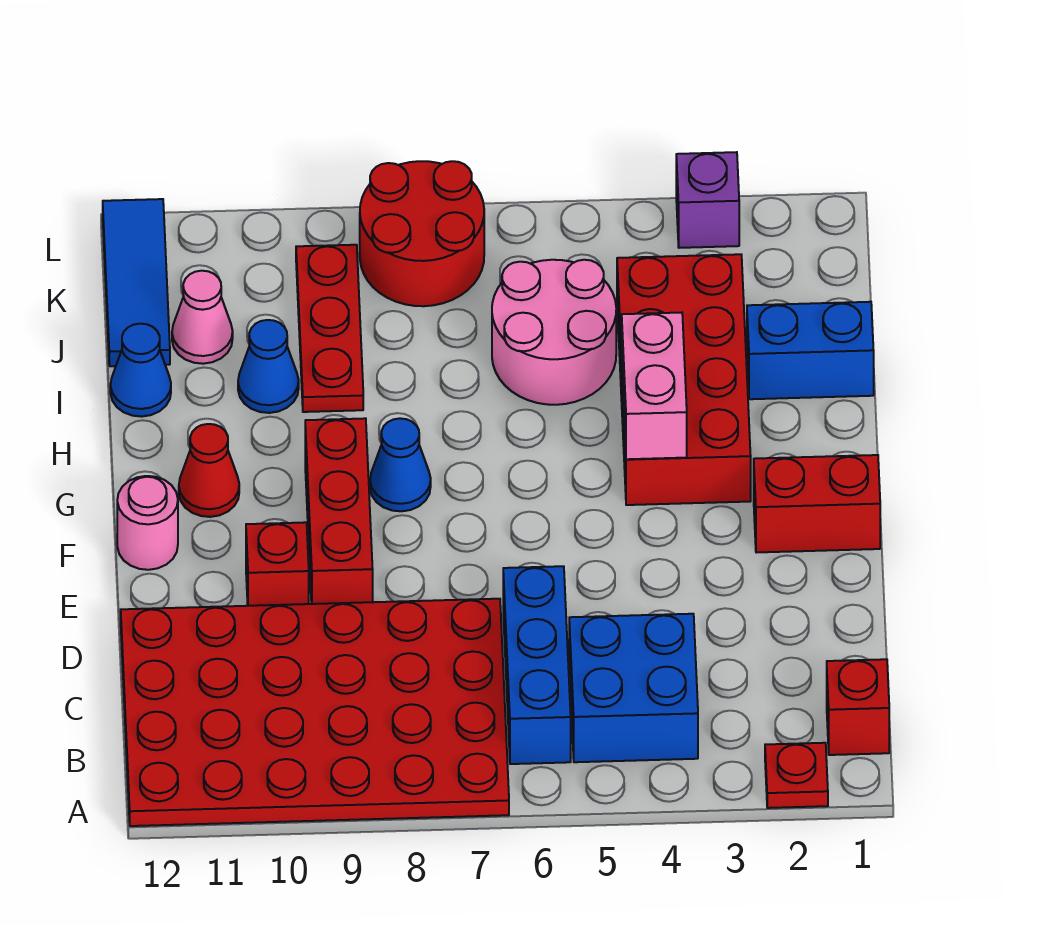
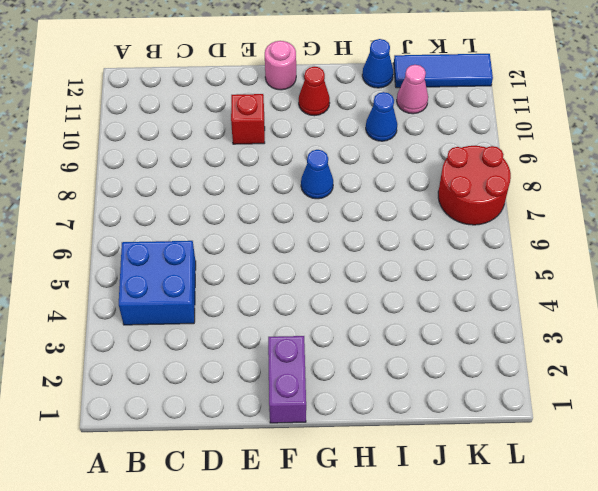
purple brick F1:F2 level 1 -> red brick F1:F2 level 1
none -> red plate A2 level 1
none -> red plate A7:D12 level 1
none -> red brick B1 level 1

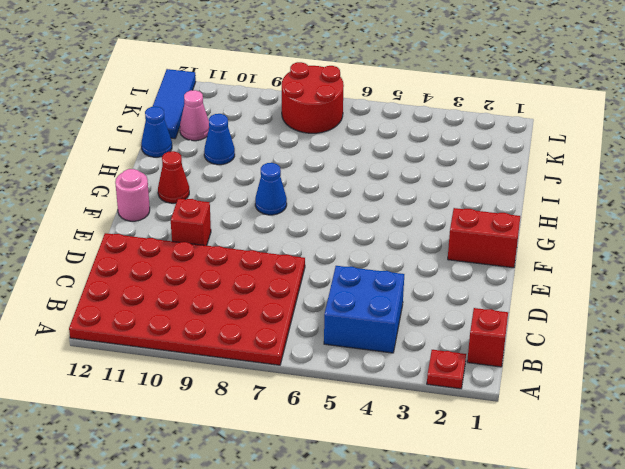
none -> blue brick B6:D6 level 1
none -> red brick E9:G9 level 1
none -> red brick G3:J4 level 1

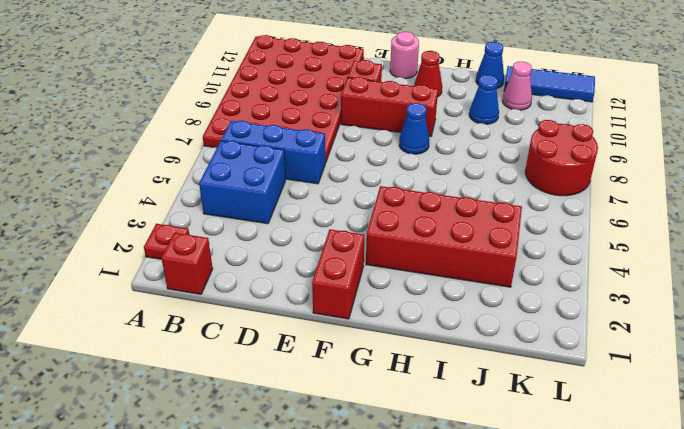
none -> blue brick I1:I2 level 1
none -> pink round brick I5:J6 level 1
none -> red plate I9:K9 level 1

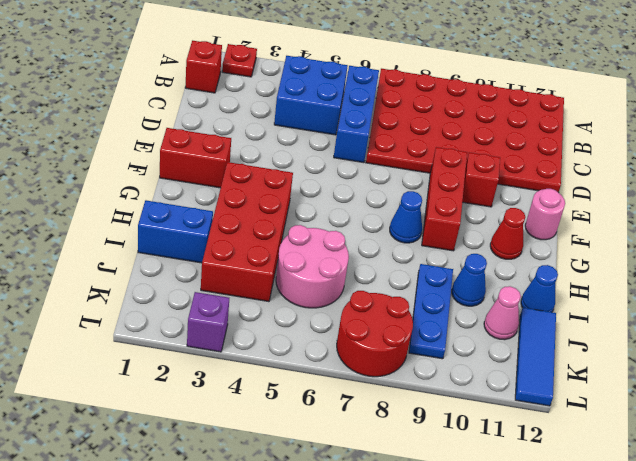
blue plate I9:K9 level 1 -> red plate I9:K9 level 1
none -> pink brick G4:H4 level 2

